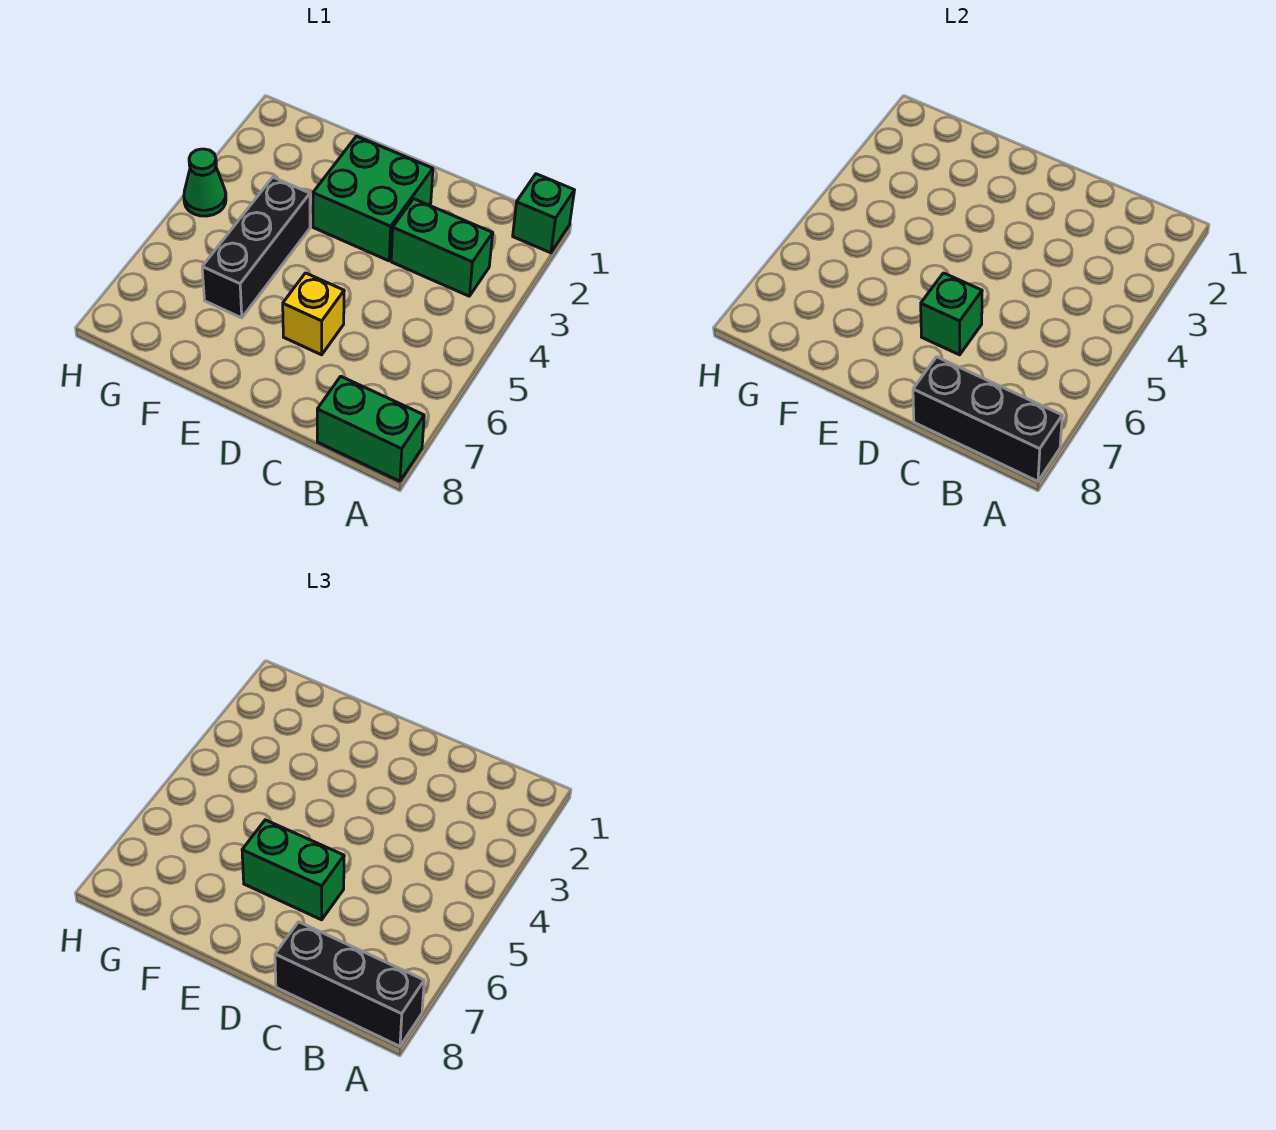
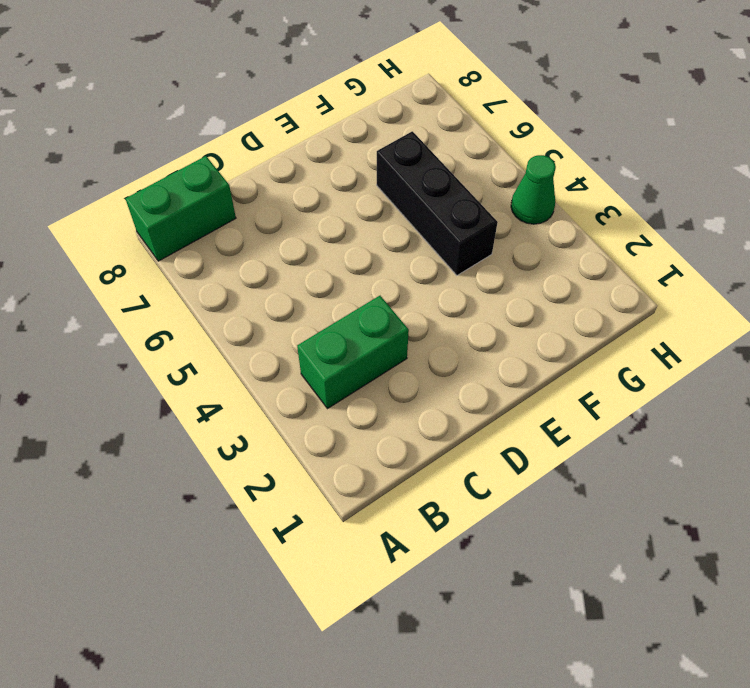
none -> green brick A1 level 1
none -> green brick D2:E3 level 1

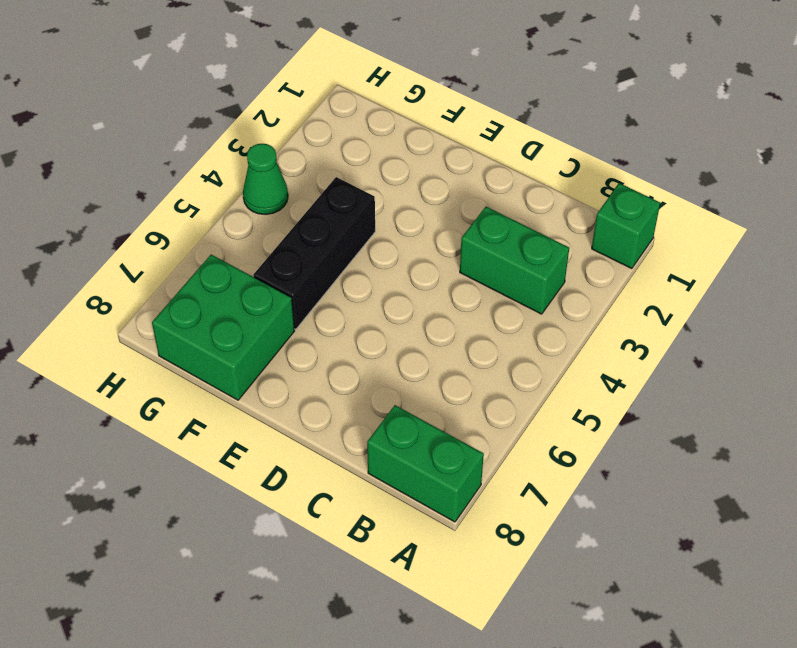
green brick F7:G8 level 1 -> green brick D2:E3 level 1
none -> yellow brick D6 level 1
none -> black brick A8:C8 level 2

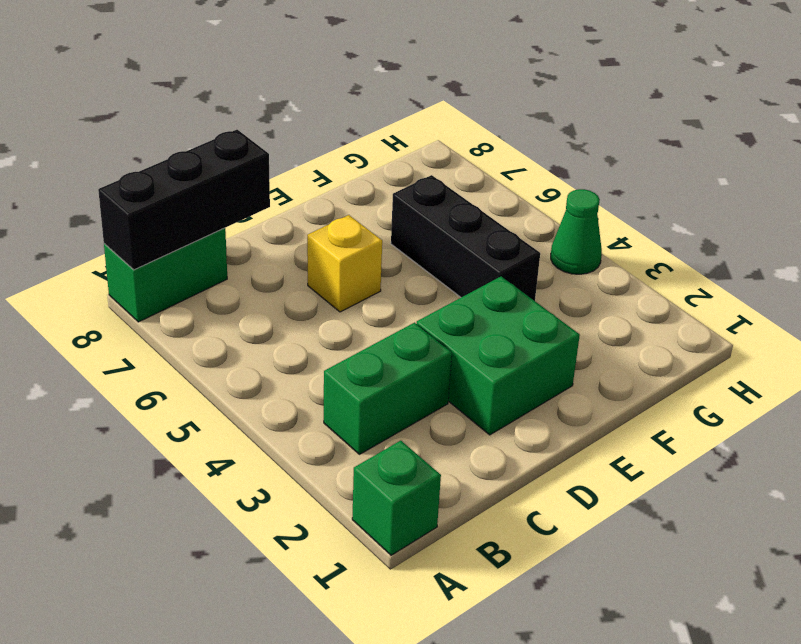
none -> green brick D6 level 2
none -> black brick A8:C8 level 3

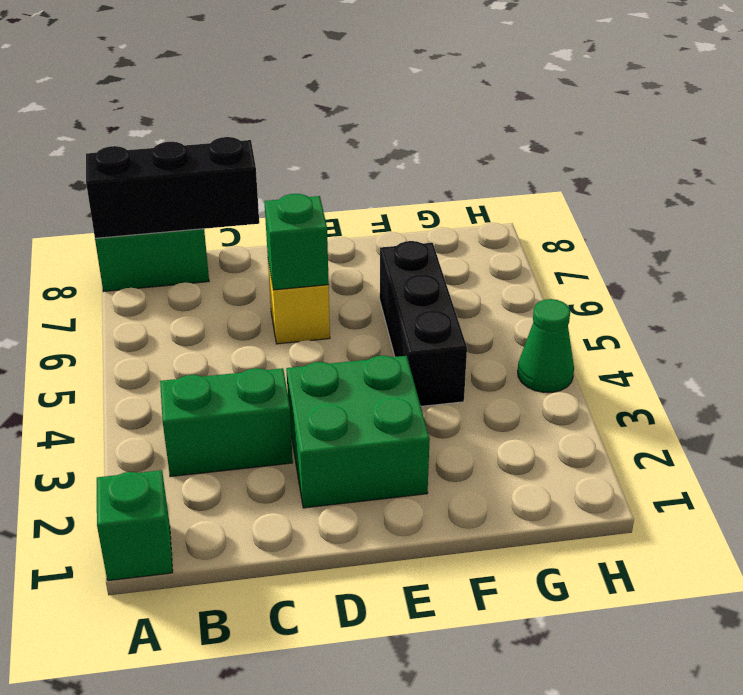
none -> black brick A8:C8 level 3
none -> green brick D6:E6 level 3

